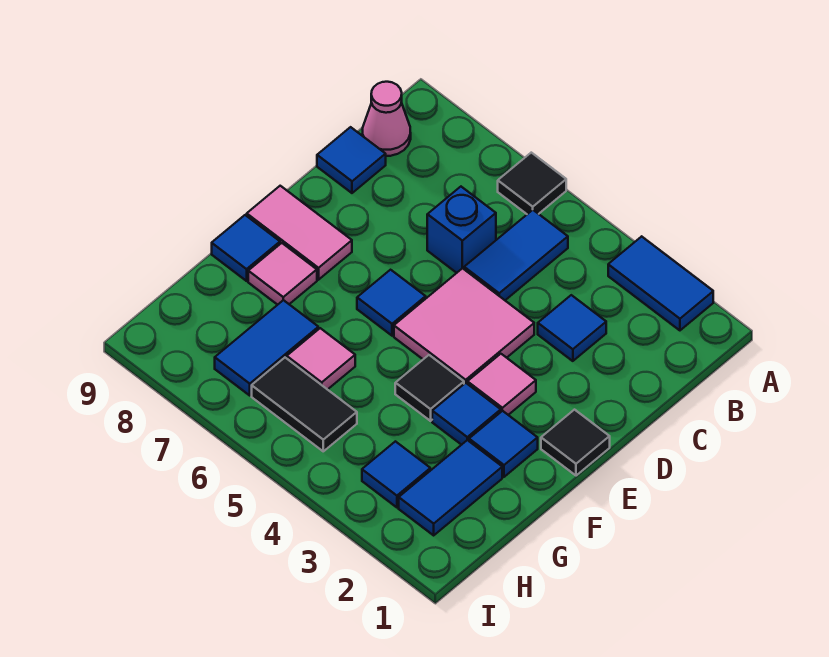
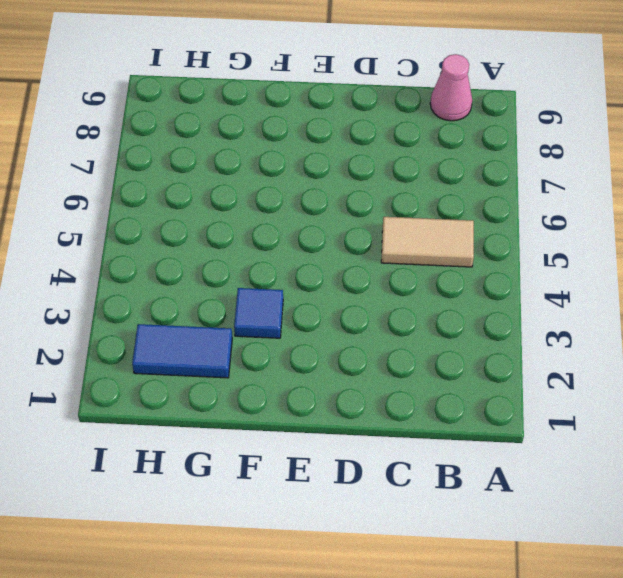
tan tile B5:C5 level 1 -> blue tile B5:C5 level 1
none -> blue tile A2:A3 level 1
none -> black tile A6 level 1
none -> blue tile C3 level 1

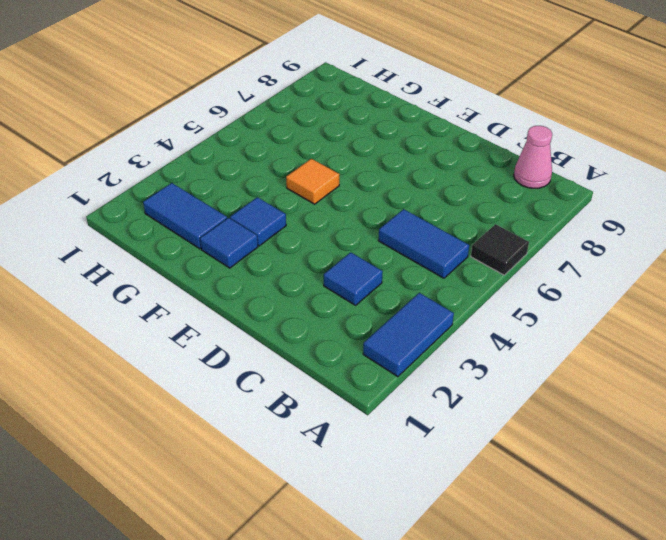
orange tile F5 level 1 -> none
none -> blue brick C6 level 1
none -> blue tile C9 level 1
none -> pink tile D4:E5 level 1

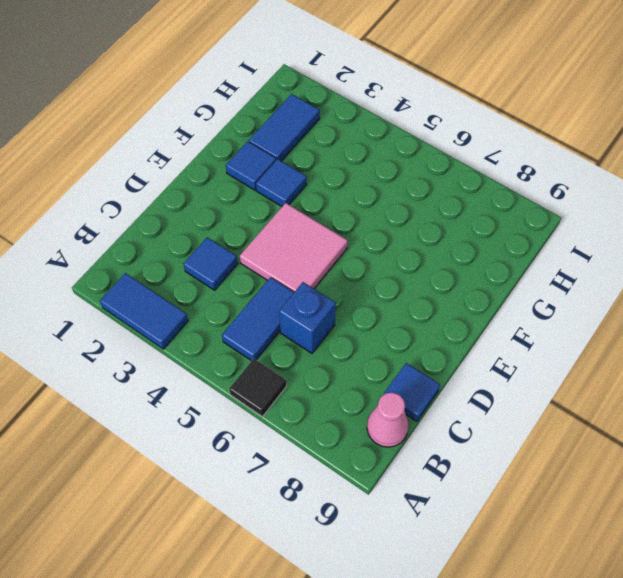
none -> black tile E1 level 1
none -> pink tile E3 level 1
none -> blue tile E6 level 1

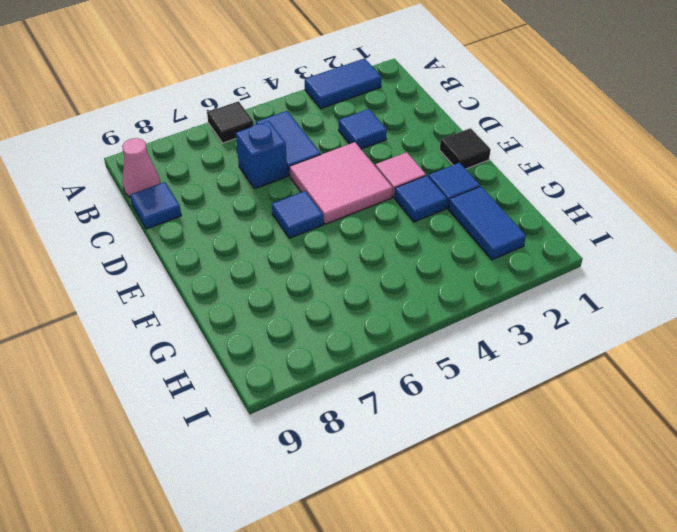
none -> pink tile E8:E9 level 1
none -> black tile F4 level 1
none -> pink tile F8 level 1

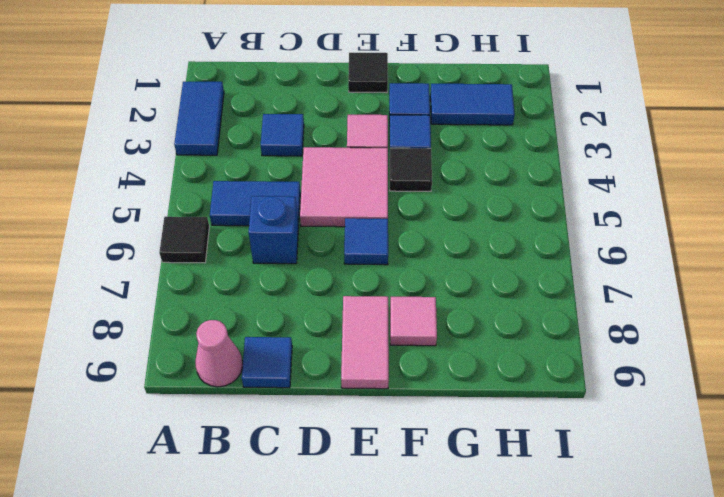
none -> blue tile F9 level 1
none -> pink tile G6 level 1
none -> blue tile G7:H7 level 1

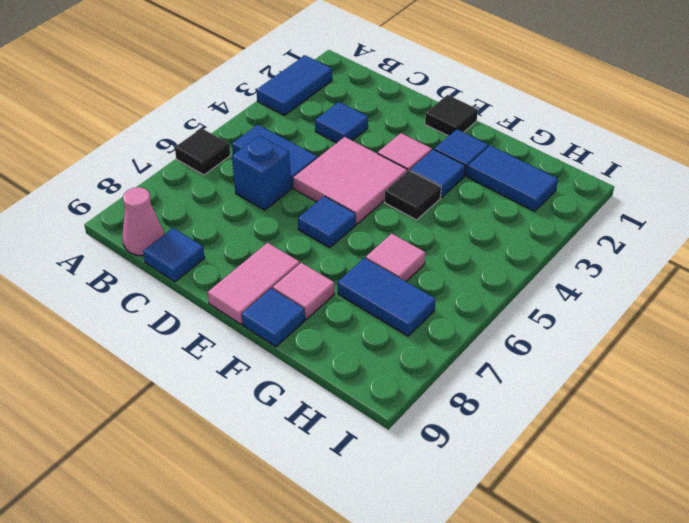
none -> blue tile H3 level 1
none -> black tile H5:H6 level 1

